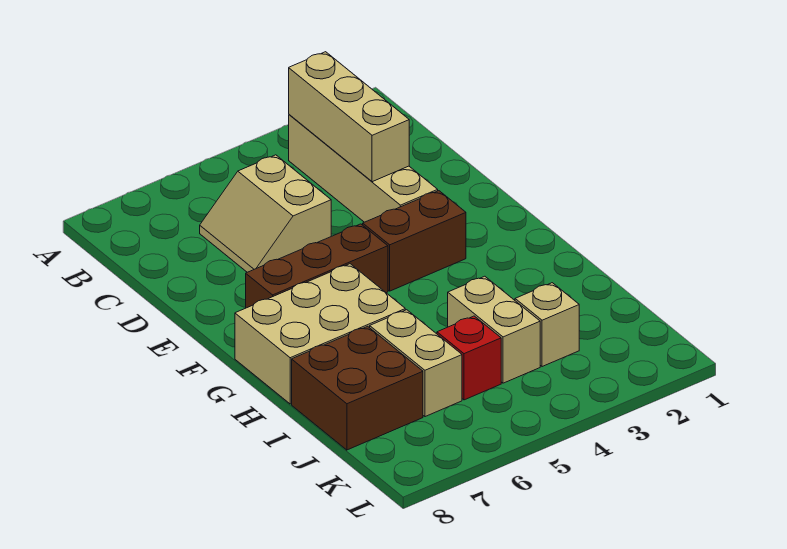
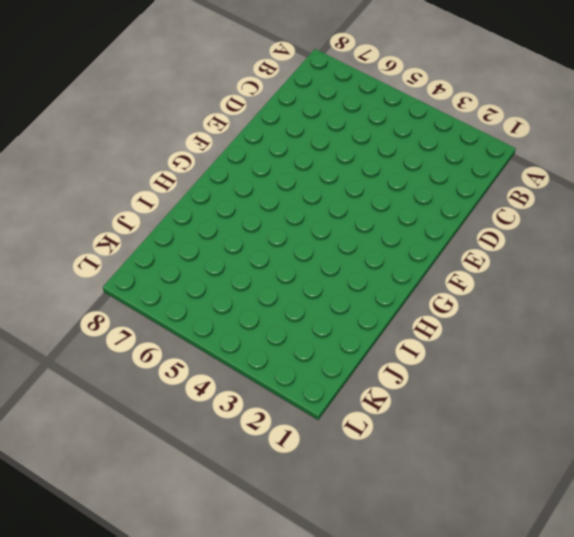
none -> tan brick B3:E3 level 1
none -> tan slope C5:D6 level 1 top 5

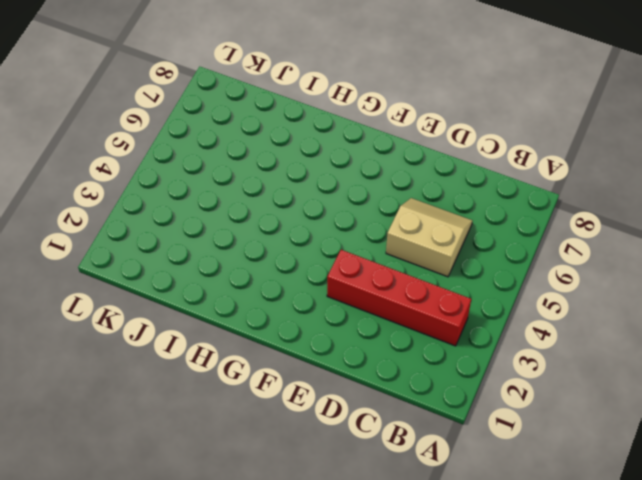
red brick B3:E3 level 1 -> tan brick B3:E3 level 1
none -> brown brick F3:F4 level 1
none -> brown brick F5:F7 level 1

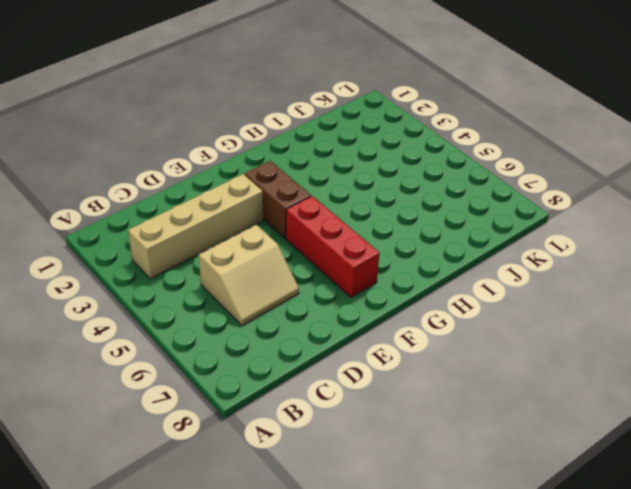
red brick F5:F7 level 1 -> brown brick F5:F7 level 1
none -> tan brick G6:H8 level 1
none -> tan brick I4:J4 level 1

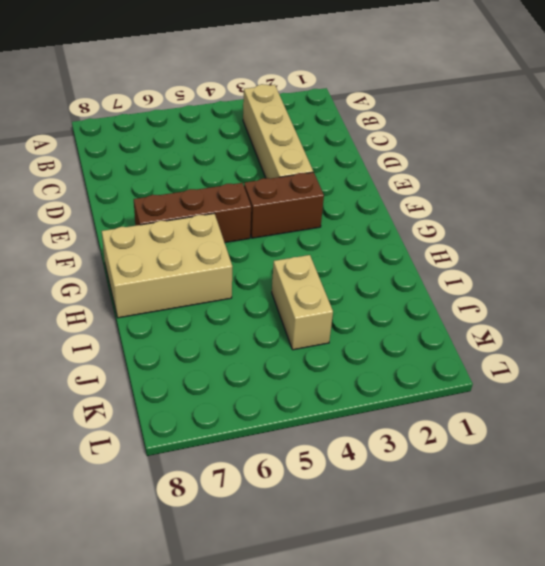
none -> tan slope C5:D6 level 1 top 5
none -> tan brick I6:J6 level 1

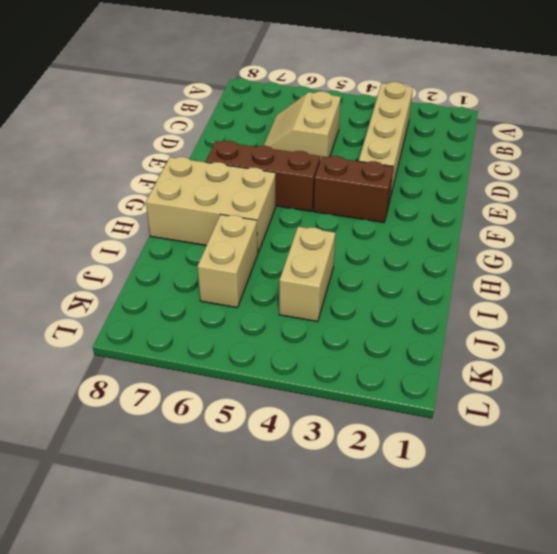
none -> brown brick I7:J8 level 1
none -> tan brick J3 level 1

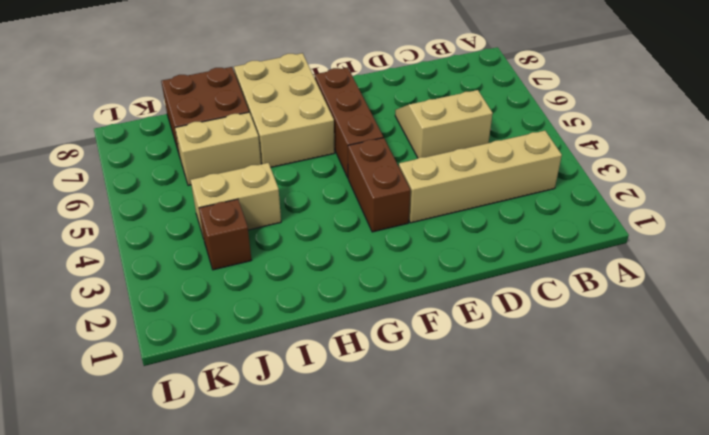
brown brick J3 level 1 -> tan brick J3 level 1
none -> red brick J5 level 1
none -> tan brick B3:D3 level 2

